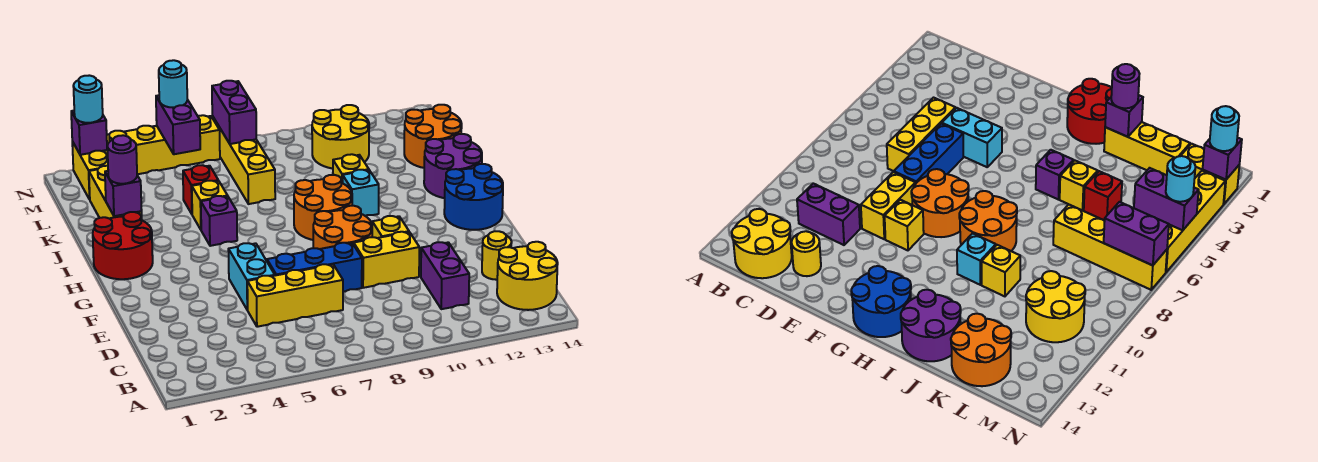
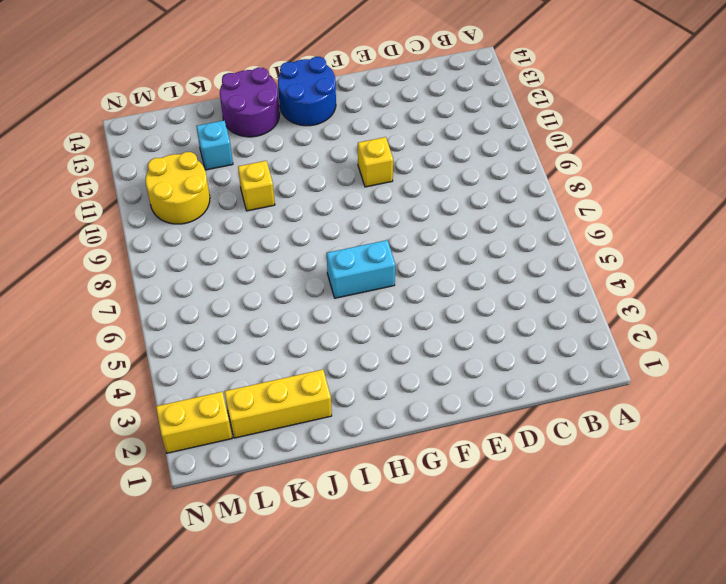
cyan brick G6:H6 level 1 -> cyan brick E5:F5 level 1
cyan brick K12 level 1 -> cyan brick I10 level 1
none -> yellow round brick B13:C14 level 1
none -> purple brick C11:D11 level 1
none -> yellow brick D5:D7 level 1
none -> yellow round brick D13 level 1

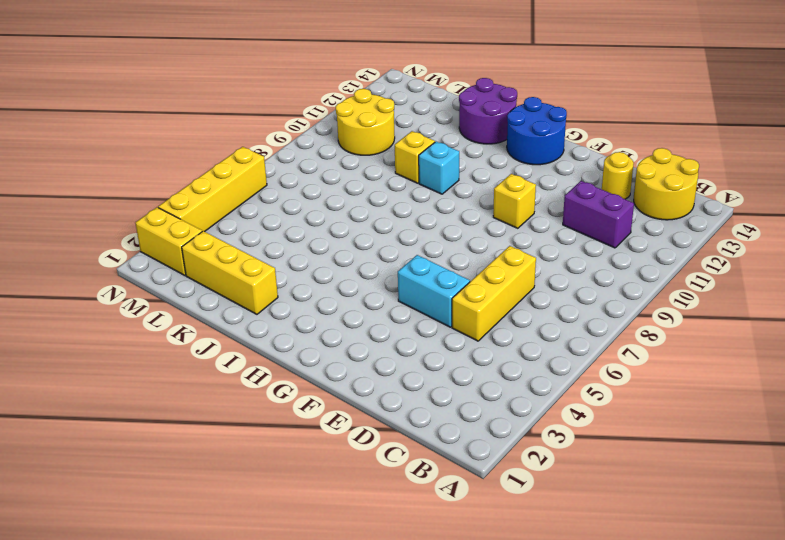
none -> blue brick E6:E8 level 1
none -> yellow brick E9:E10 level 1
none -> orange round brick F8:G9 level 1
none -> red round brick H1:I2 level 1

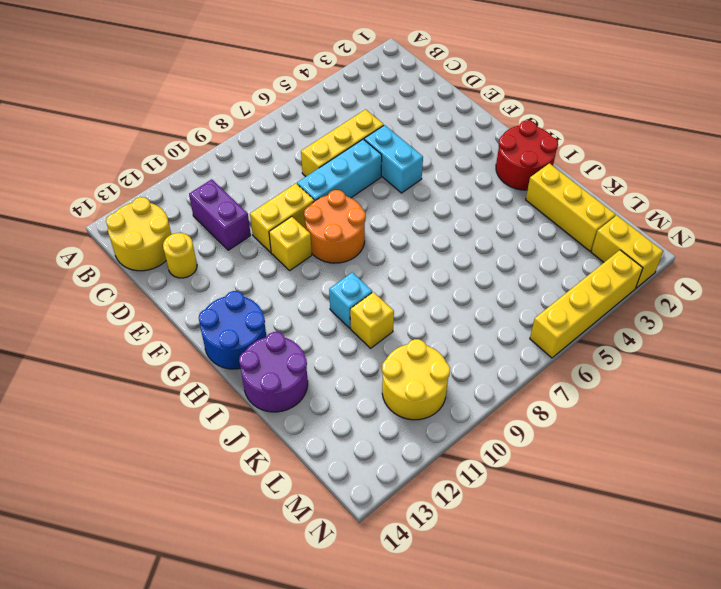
cyan brick E6:E8 level 1 -> blue brick E6:E8 level 1
none -> orange round brick H8:I9 level 1
none -> purple brick I5 level 1
none -> yellow brick J5 level 1
none -> red brick K5 level 1

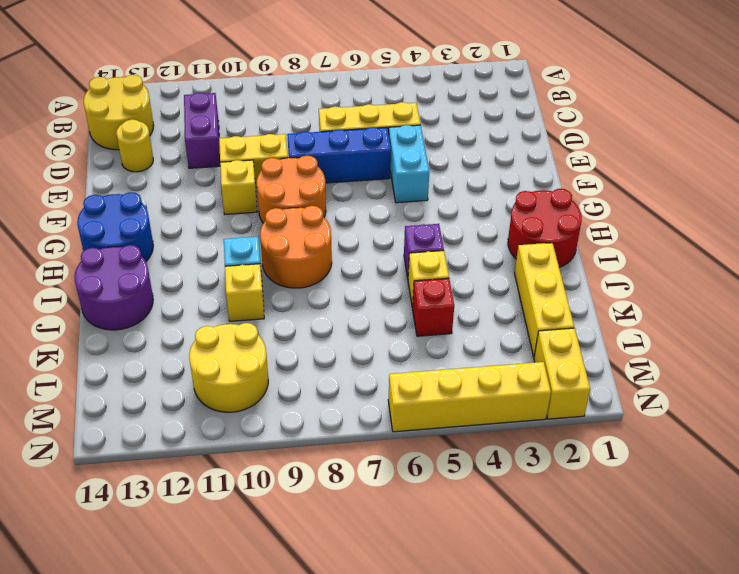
none -> yellow brick K7:N7 level 1
none -> orange round brick K13:L14 level 1
none -> purple brick J2 level 2
none -> purple brick M5:N5 level 2

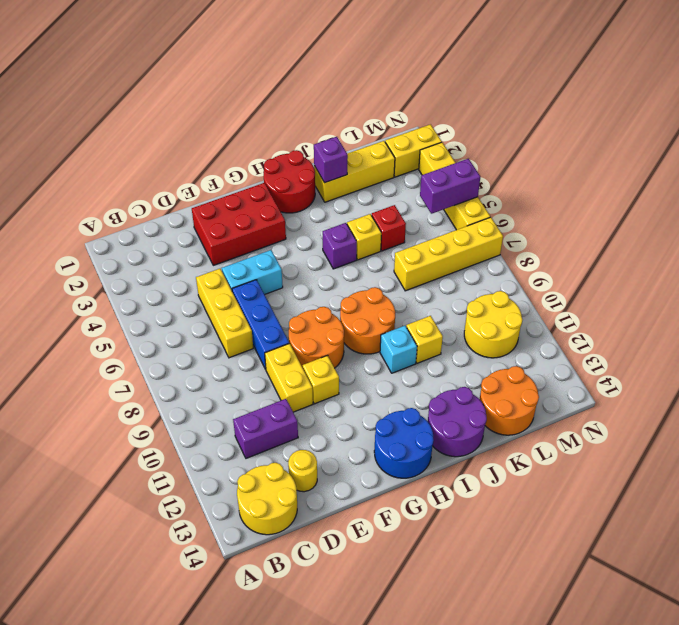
red brick E2:G3 level 1 -> none
none -> purple brick M7:N7 level 2
none -> purple brick N2 level 2
none -> purple round brick J2 level 3
none -> cyan round brick N2 level 3

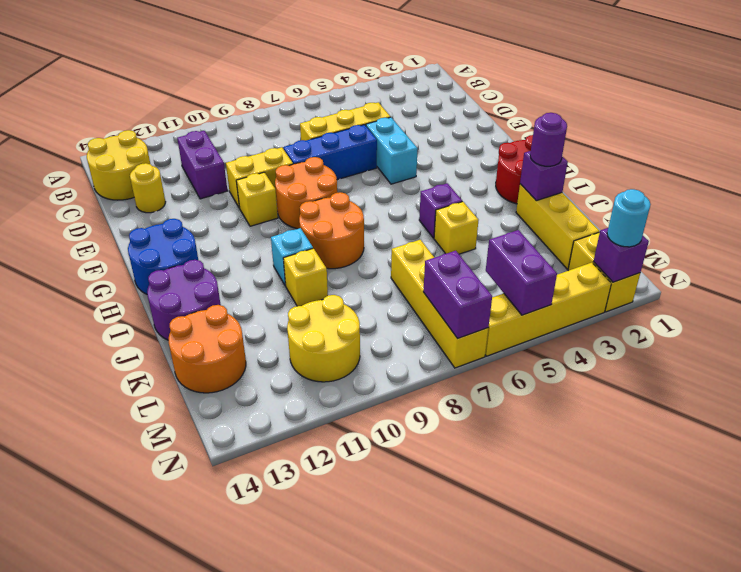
none -> red brick K5 level 1
none -> cyan round brick N5 level 3

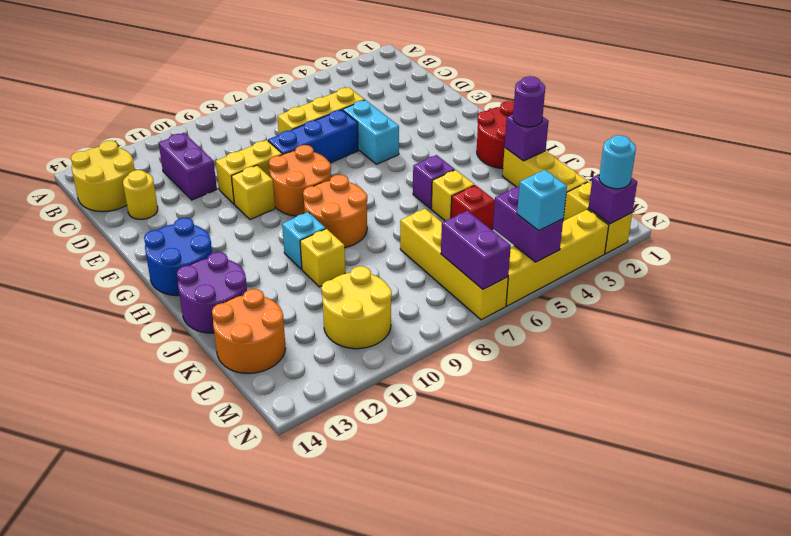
cyan brick N5 level 3 -> cyan round brick N5 level 3

